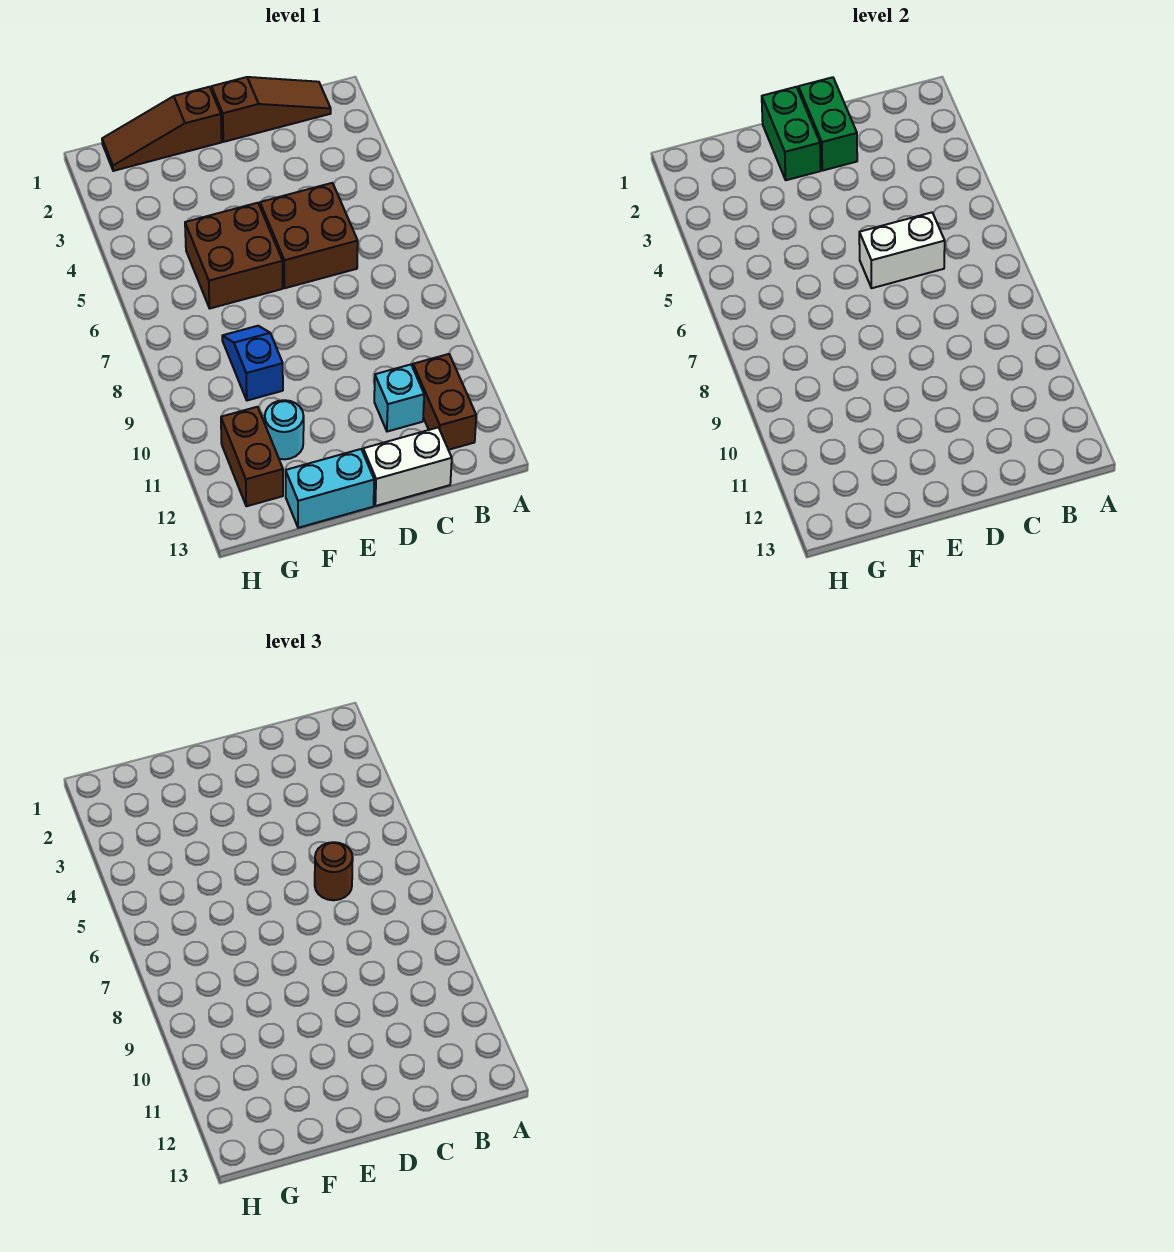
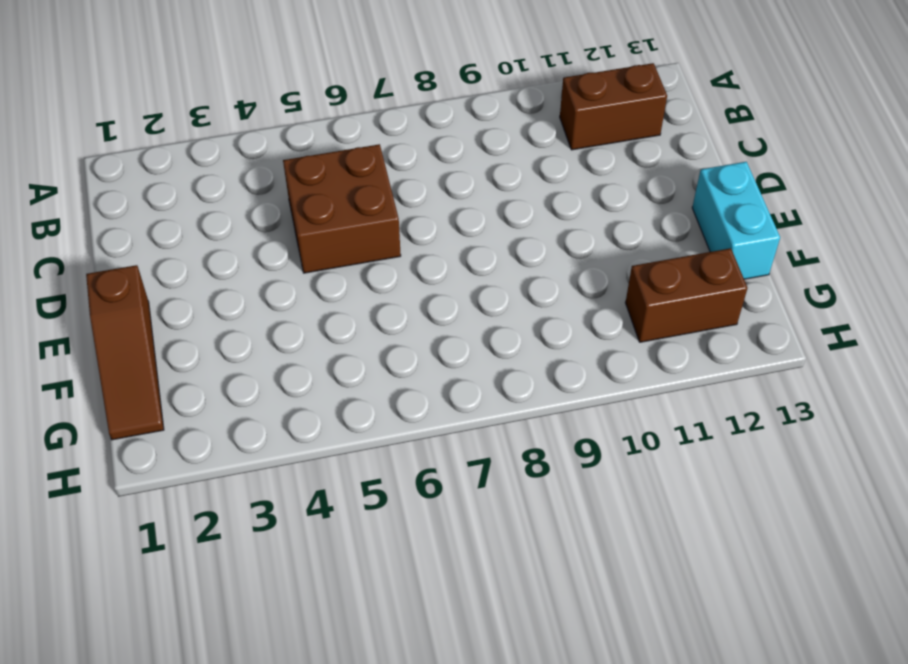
none -> brown slope B1:D1 level 1 top D
none -> cyan brick C11 level 1
none -> white brick C13:D13 level 1

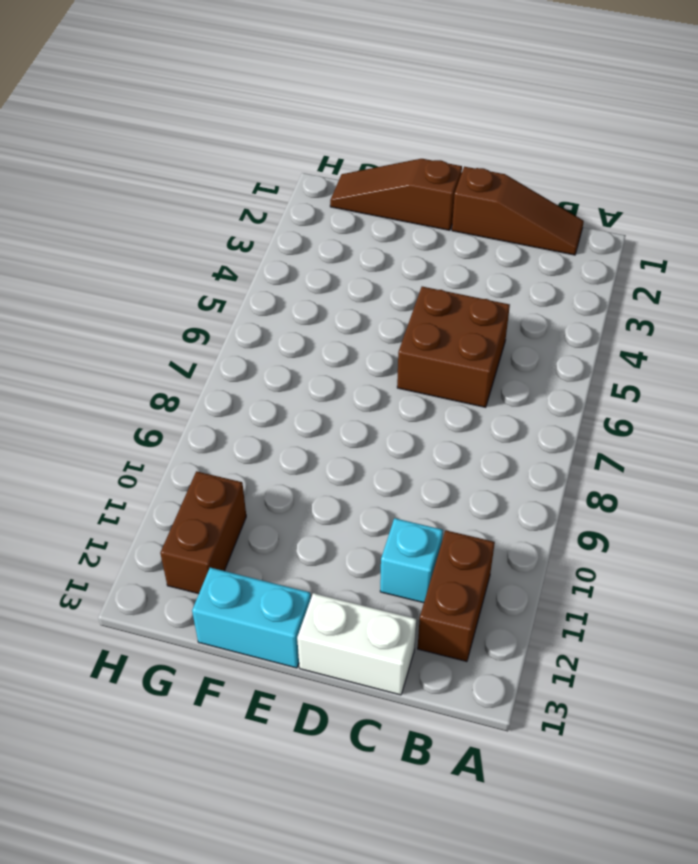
none -> brown brick E5:F6 level 1
none -> blue slope F8:F9 level 1 top 9
none -> cyan round brick F11 level 1

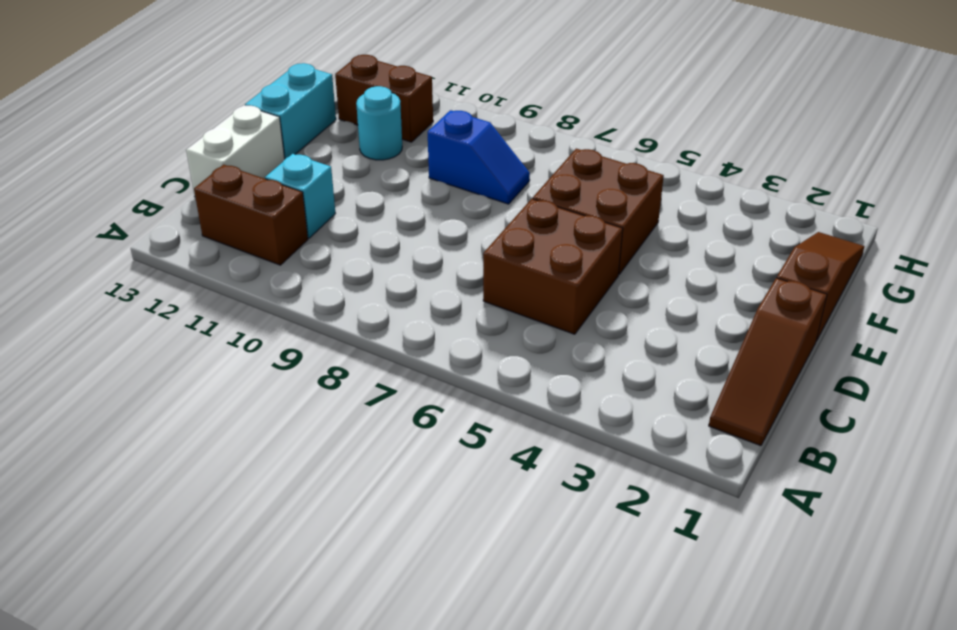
none -> white brick C6:D6 level 2
none -> green brick D1:D2 level 2
none -> green brick E1:E2 level 2

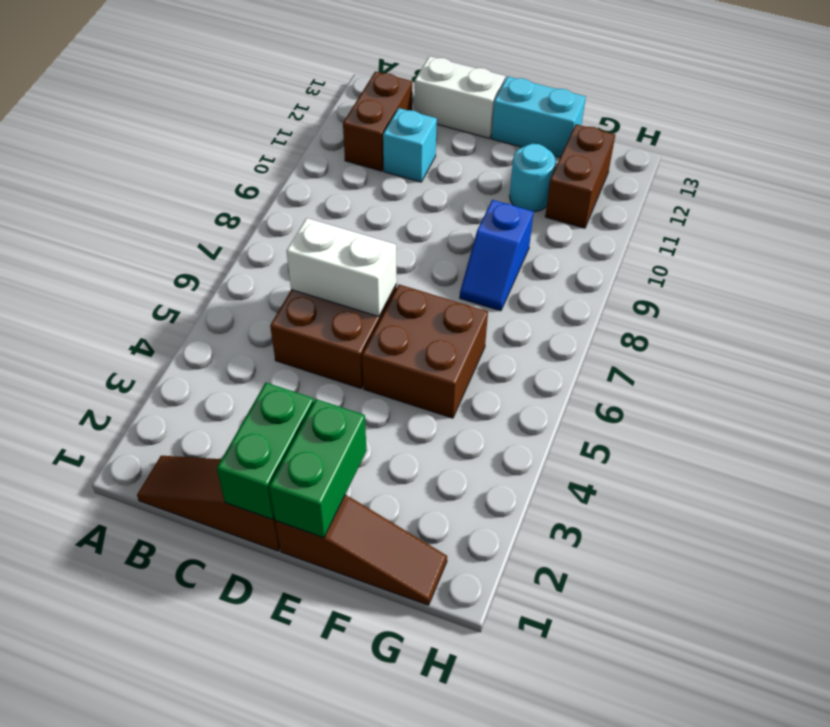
none -> brown round brick C6 level 3

